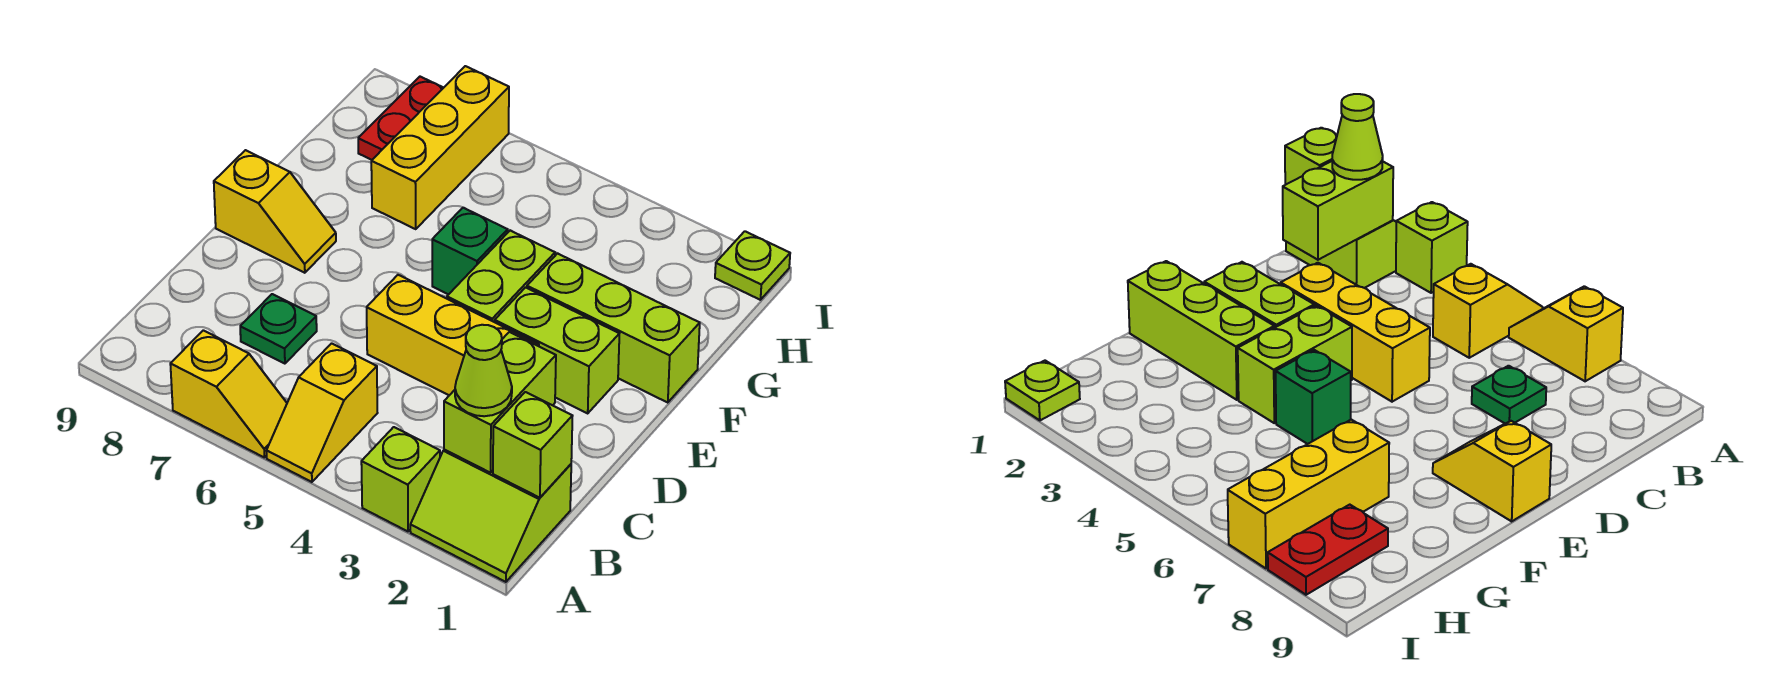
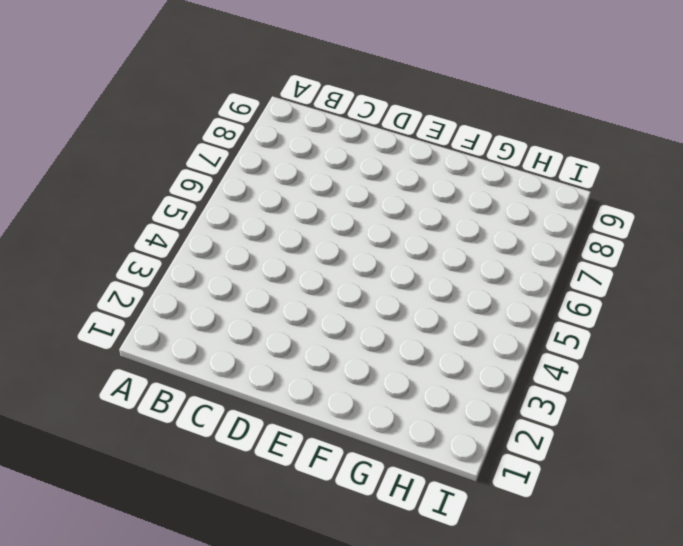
none -> lime slope A1:B2 level 1 top B
none -> lime brick A3 level 1
none -> yellow slope A5:B5 level 1 top B

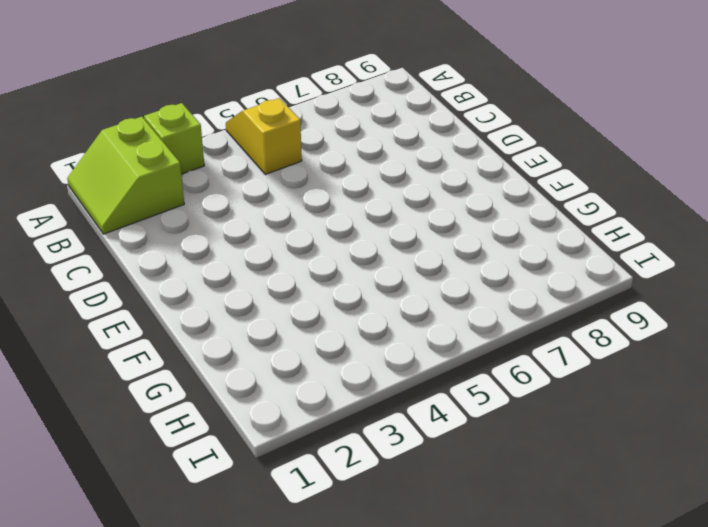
lime slope A1:B2 level 1 top 2 -> lime slope A1:B2 level 1 top B
none -> yellow slope A6:A7 level 1 top 7
none -> green plate C7 level 1
none -> yellow brick D3:D5 level 1

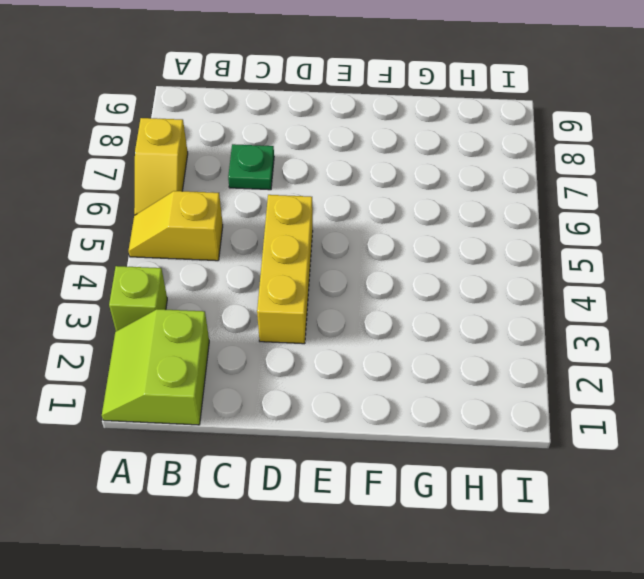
none -> lime brick E2:E3 level 1
none -> lime brick E4:F4 level 1
none -> yellow slope E8:E9 level 1 top 9

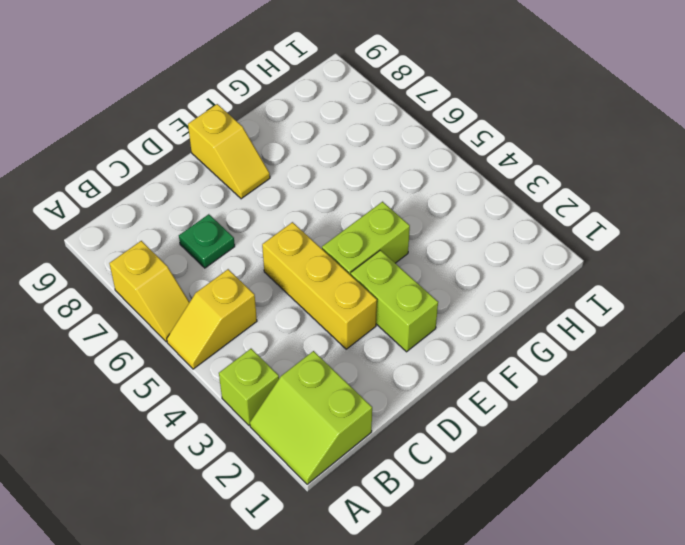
none -> lime brick F1:F3 level 1
none -> green brick F5 level 1
none -> yellow brick G7:I7 level 1

